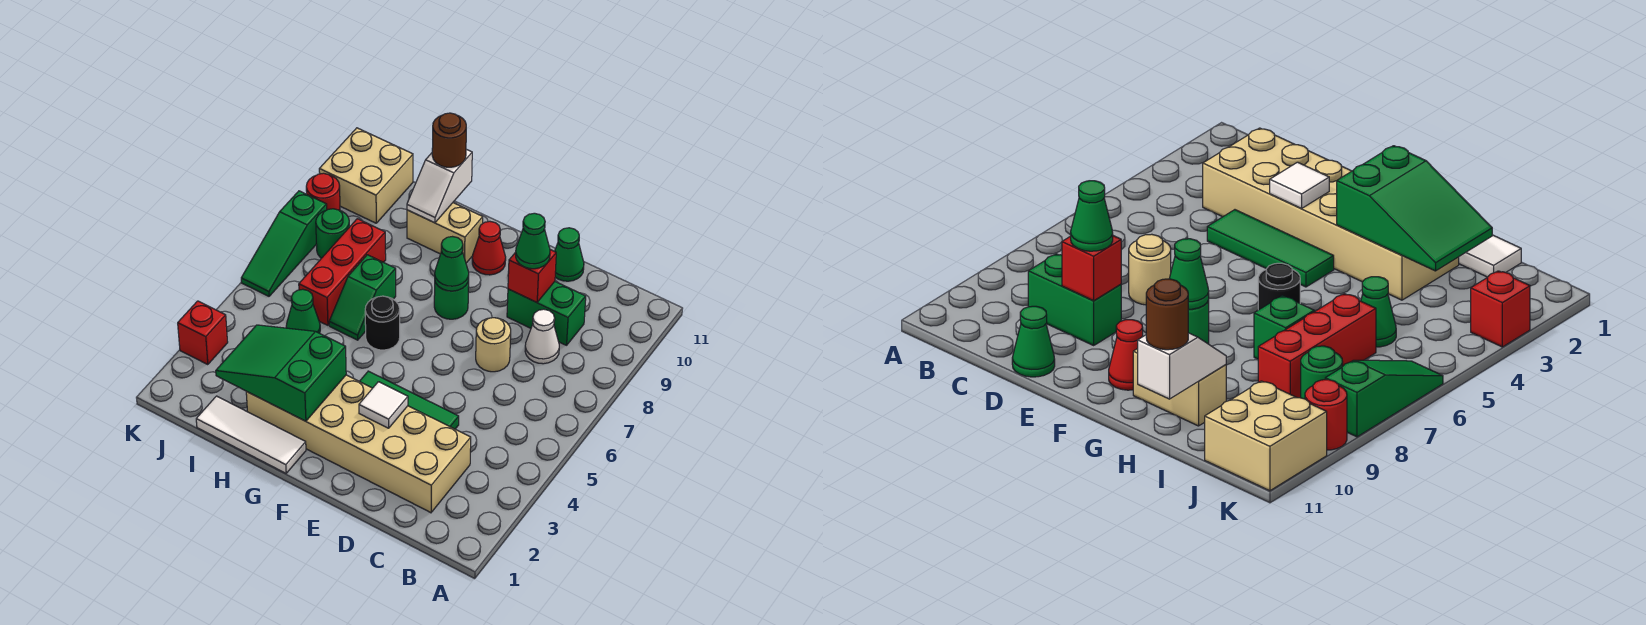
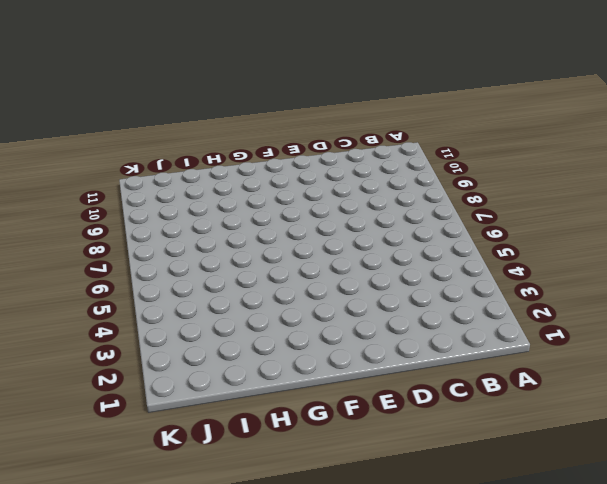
none -> tan brick C2:H3 level 1
none -> white cone C8 level 1
none -> green brick C9:D9 level 1

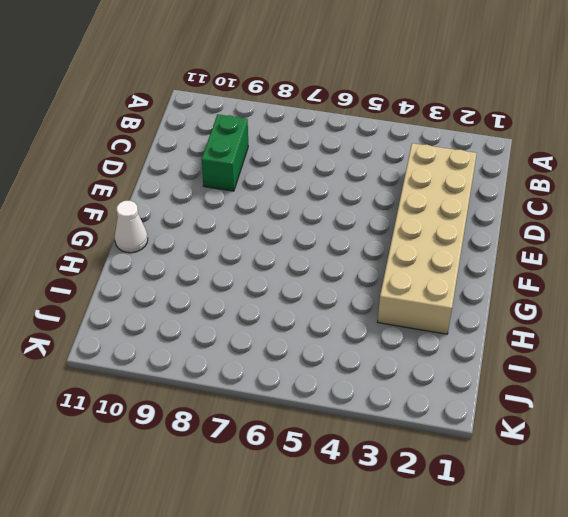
white cone G11 level 1 -> white cone C8 level 1
none -> green tile D4:F4 level 1
none -> tan round brick D7 level 1
none -> green cone D11 level 1

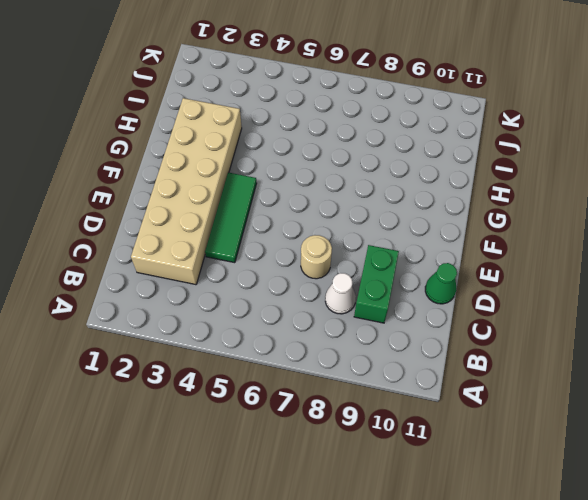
none -> green round brick F8 level 1
none -> red cone F10 level 1
none -> white tile G1:I1 level 1

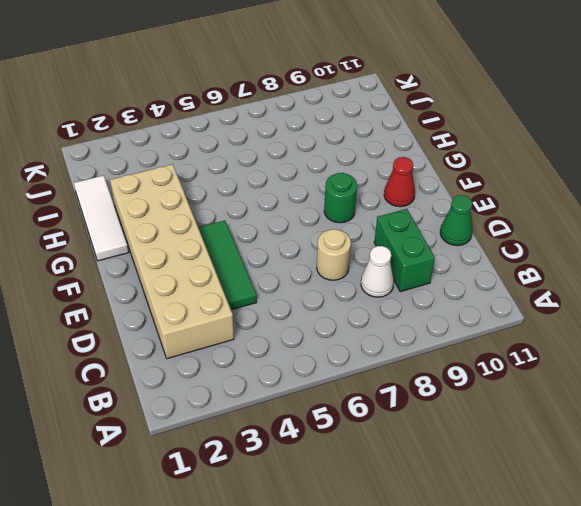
none -> black round brick G6 level 1
none -> tan brick G10:H10 level 1
none -> green slope H6:H7 level 1 top 7

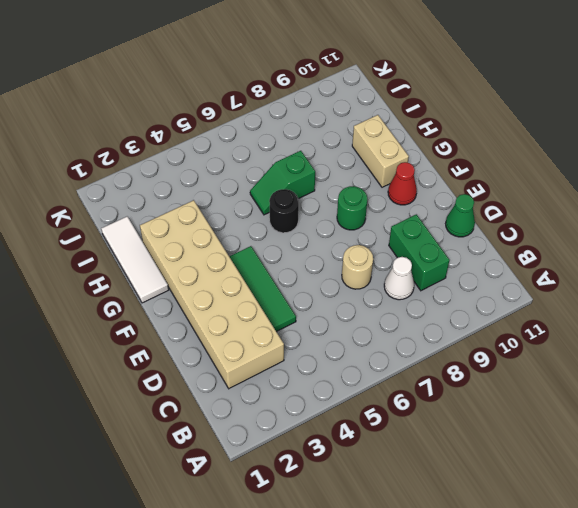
none -> green cone I5 level 1
none -> red brick I6:I8 level 1
none -> green round brick J8 level 1

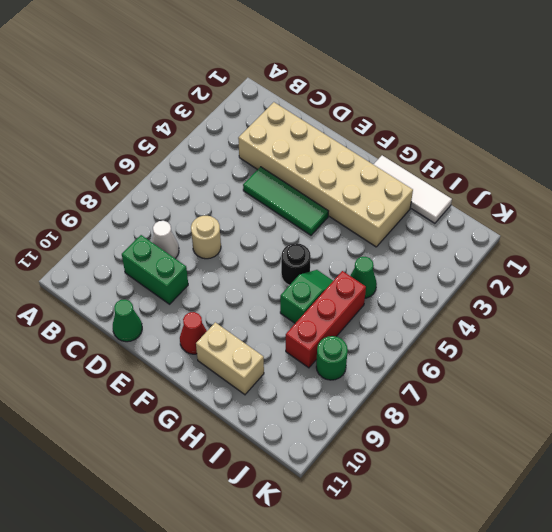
none -> green round brick F8 level 1
none -> tan brick J10:K11 level 1
none -> red brick K3 level 1

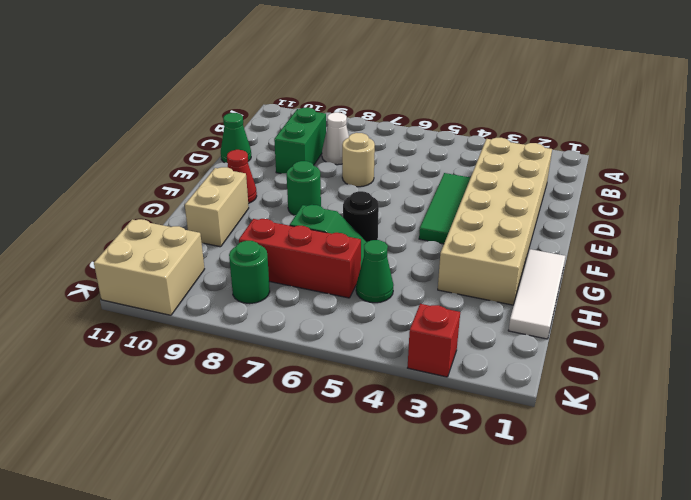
none -> green slope K6:K8 level 1 top 8
none -> red round brick K9 level 1
none -> red brick D9 level 2

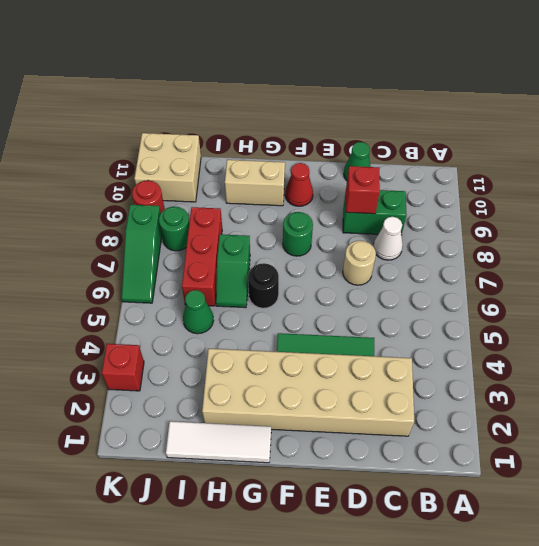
none -> white tile E3 level 2
none -> green cone F8 level 2
none -> green slope G2:I3 level 2 top G

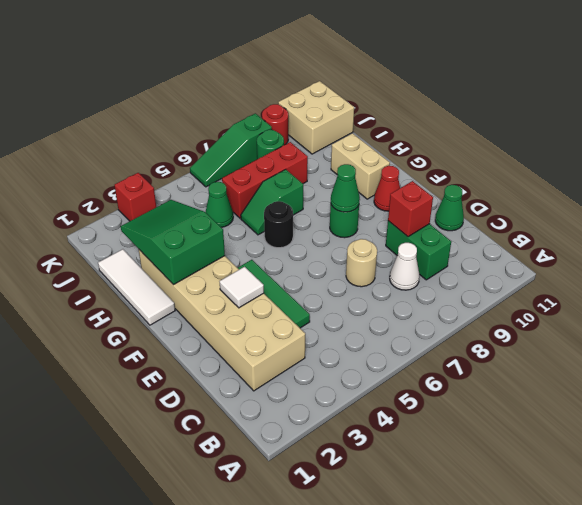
none -> white slope H10:H11 level 2 top 11
none -> green cone D9 level 3
none -> brown round brick H11 level 3

